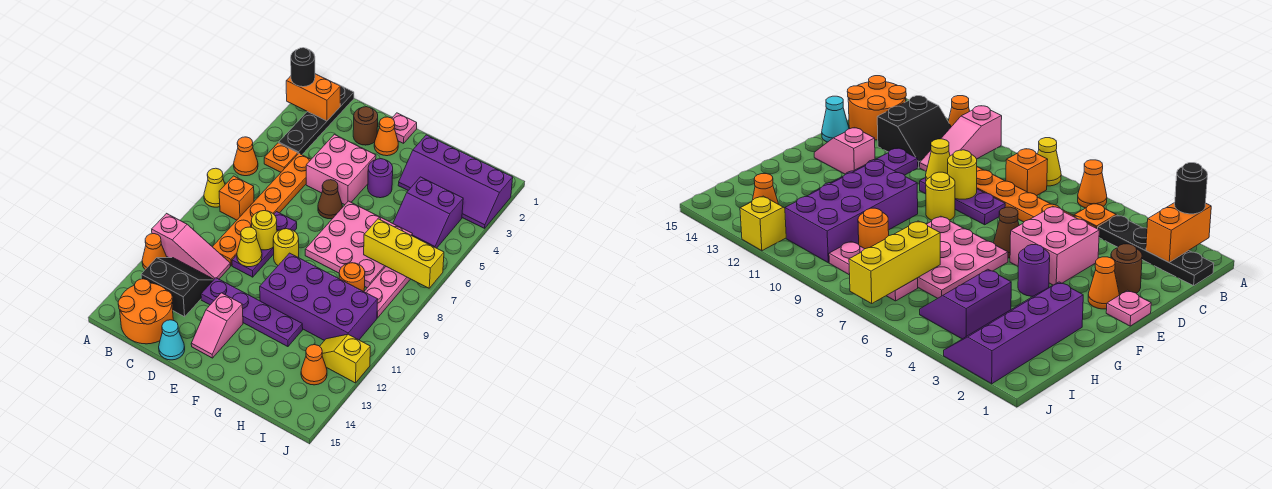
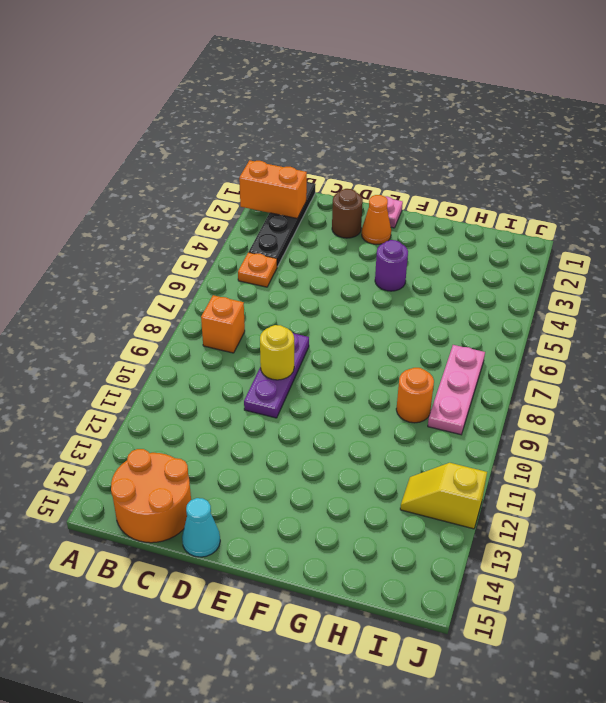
none -> orange cone A6 level 1
none -> yellow cone A8 level 1
none -> pink slope A11:C11 level 1 top A
none -> orange cone A12 level 1

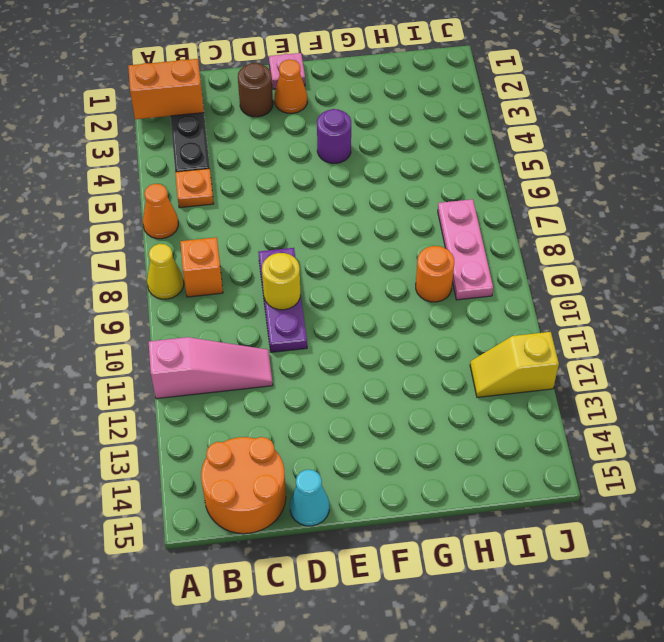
none -> orange cone A12 level 1
none -> black slope B12:C13 level 1 top 13
none -> orange plate C5:C10 level 1
none -> pink brick D4:E5 level 1

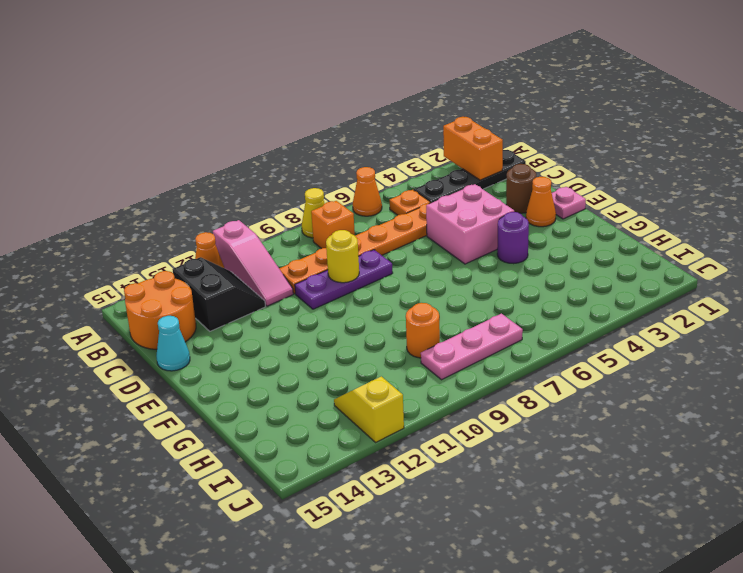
none -> purple plate D12:G12 level 1
none -> brown cone E6 level 1
none -> yellow round brick E9 level 1
none -> pink slope E13:E14 level 1 top 13

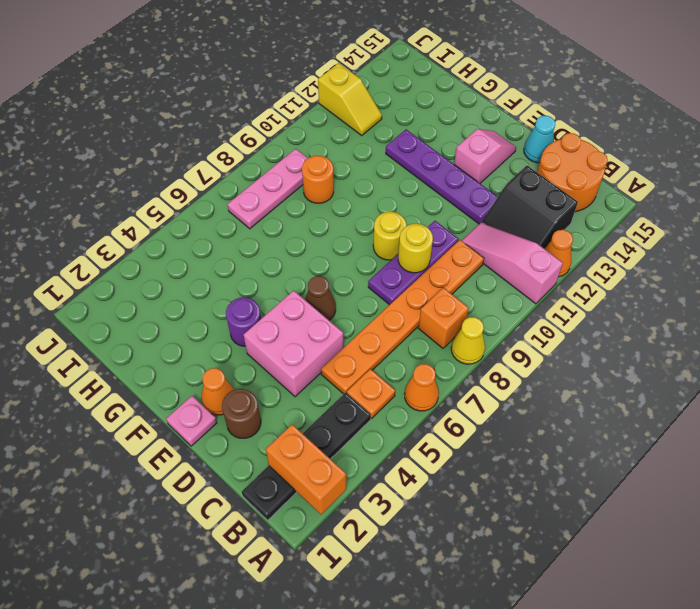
none -> pink plate F6:H8 level 1
none -> purple brick F10:I11 level 1
none -> purple slope G2:J3 level 1 top 2
none -> purple slope H4:I5 level 1 top 4

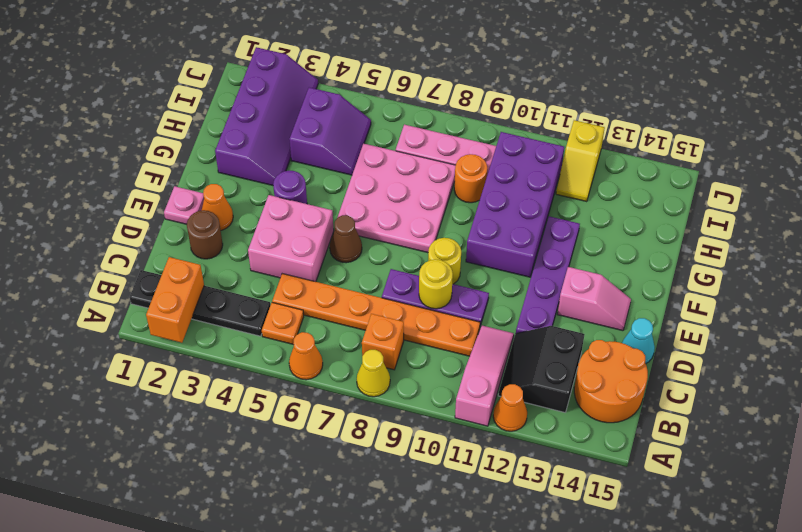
none -> orange cone I13 level 1
none -> yellow cone D10 level 2
none -> yellow brick H7:J7 level 2
none -> black round brick A2 level 3

